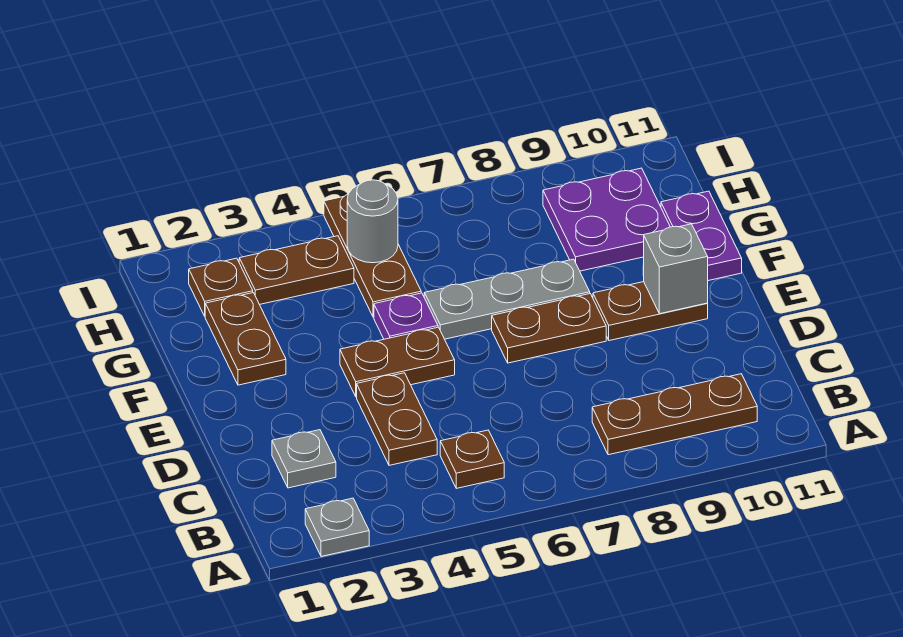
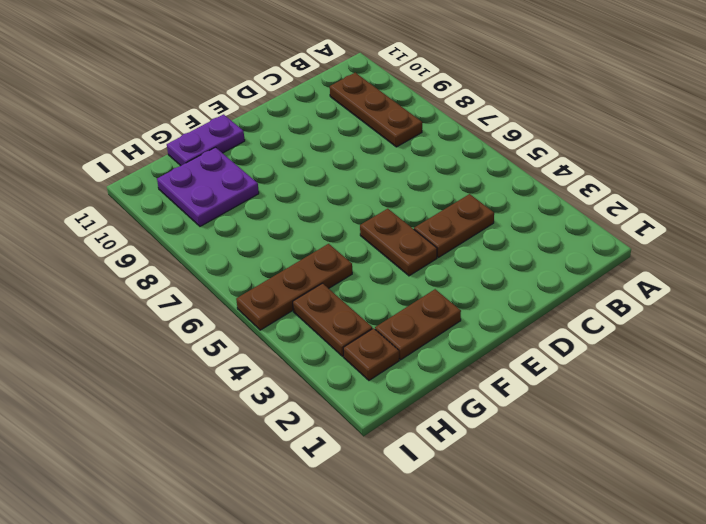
none -> grey plate A2 level 1
none -> brown plate B5 level 1
none -> grey plate C2 level 1

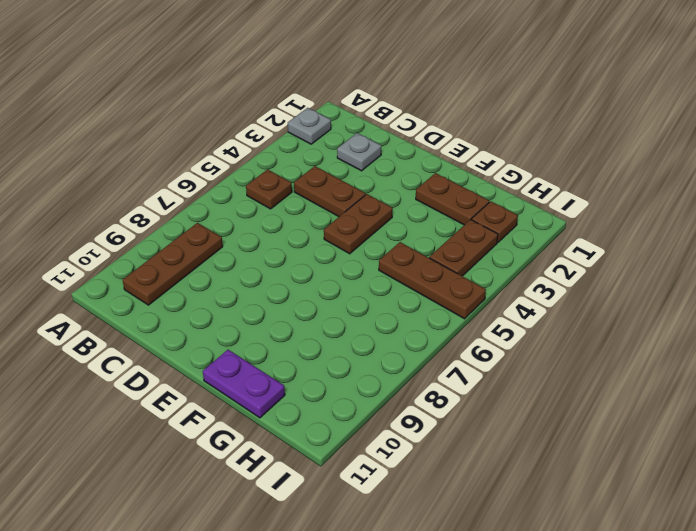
none -> brown plate E7:E8 level 1
none -> brown plate E9:E10 level 1
none -> purple plate F5 level 1

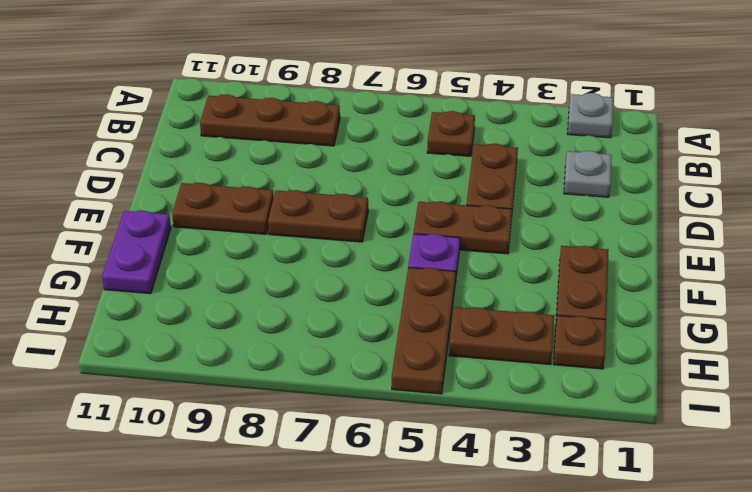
none -> grey plate F6:F8 level 1
none -> purple plate G9:H10 level 1
none -> grey brick E10 level 2

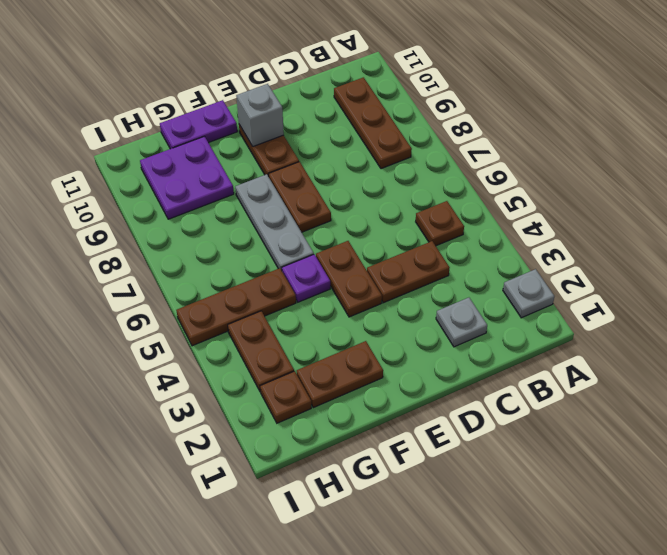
none -> grey round brick H5 level 2

